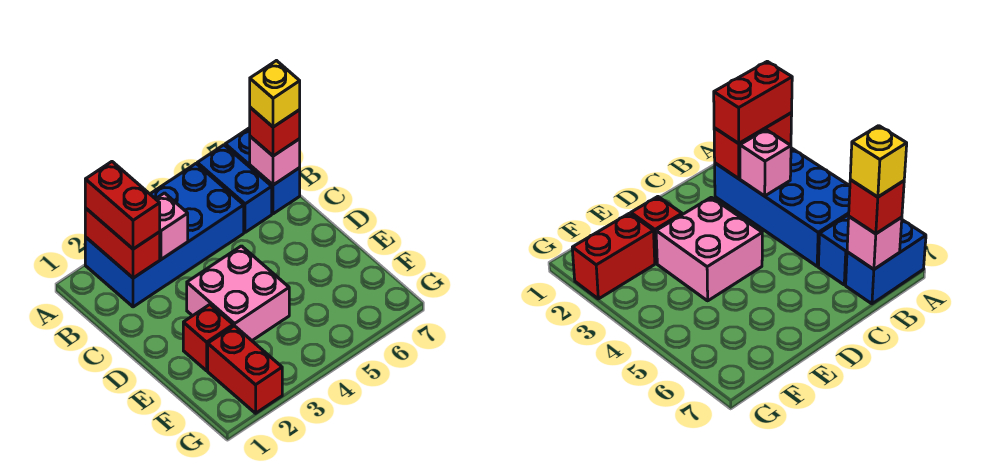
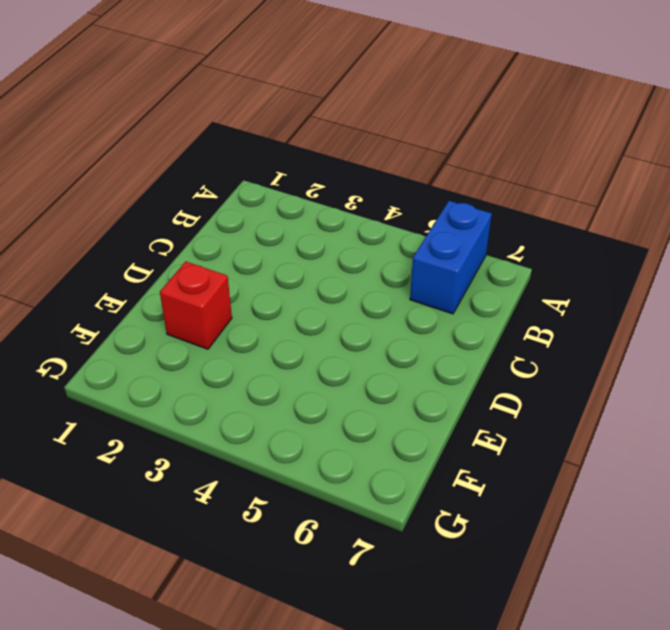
none -> blue brick A2:B5 level 1
none -> blue brick A7:B7 level 1
none -> pink brick D3:E4 level 1

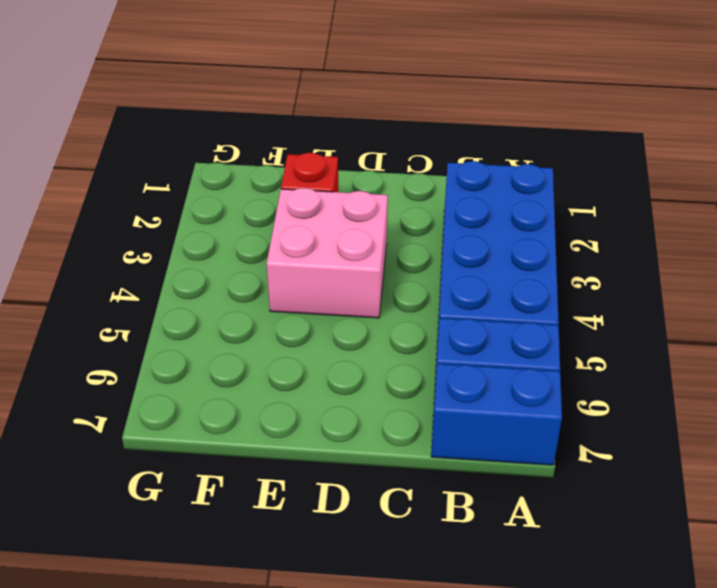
none -> red brick F2:G2 level 1
none -> red brick A2:B2 level 2
none -> pink brick B3 level 2

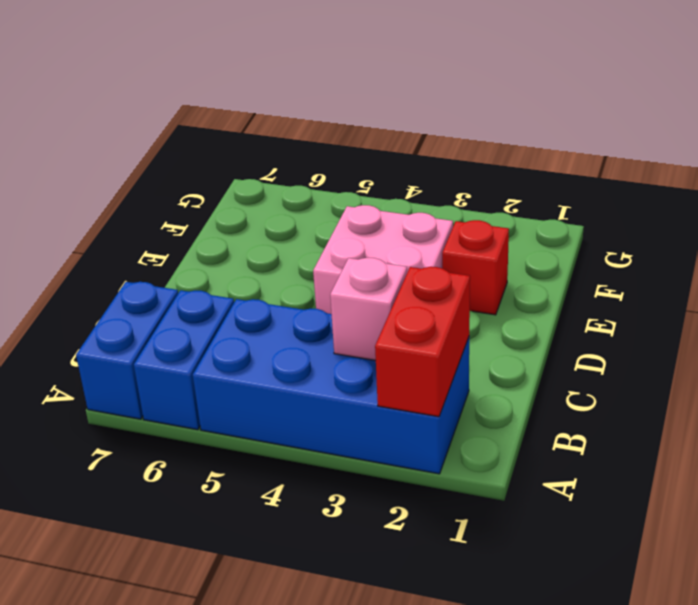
none -> red brick F2:G2 level 1
none -> pink brick B7 level 2
none -> red brick A2:B2 level 3

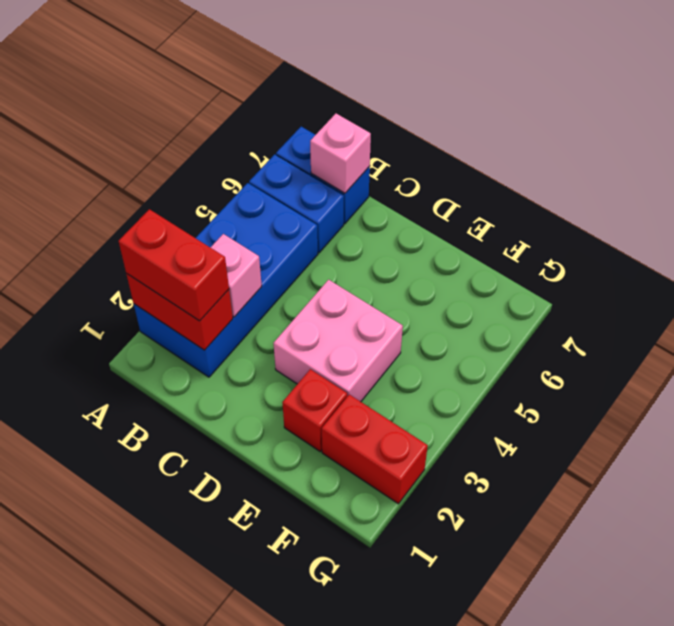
none -> red brick B7 level 3
none -> yellow brick B7 level 4

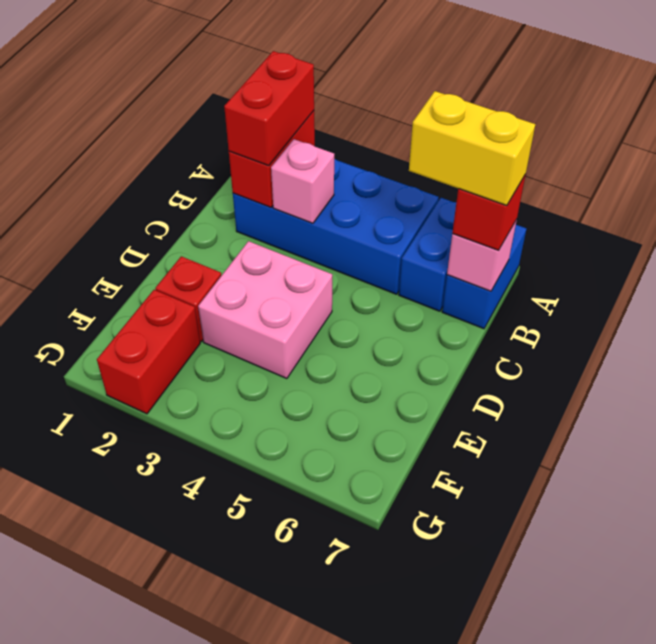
yellow brick B6:B7 level 4 -> yellow brick B7 level 4

